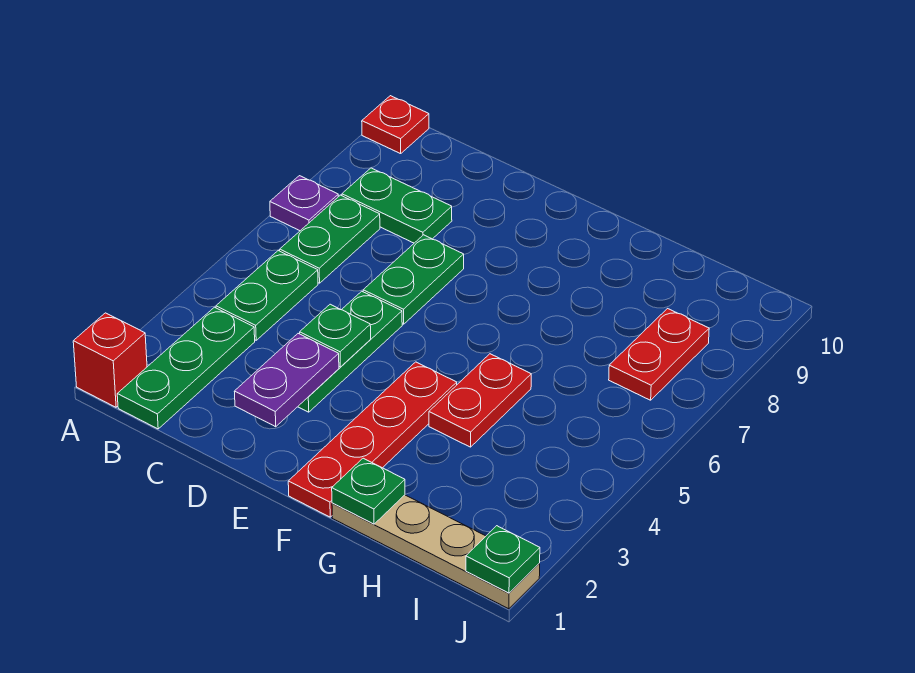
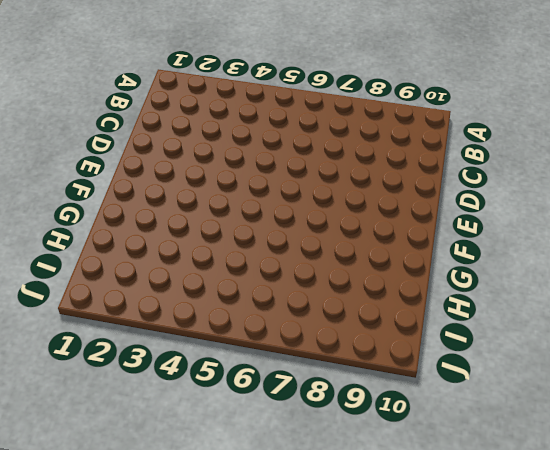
none -> red brick A1 level 1
none -> purple plate A7 level 1
none -> red plate A10 level 1

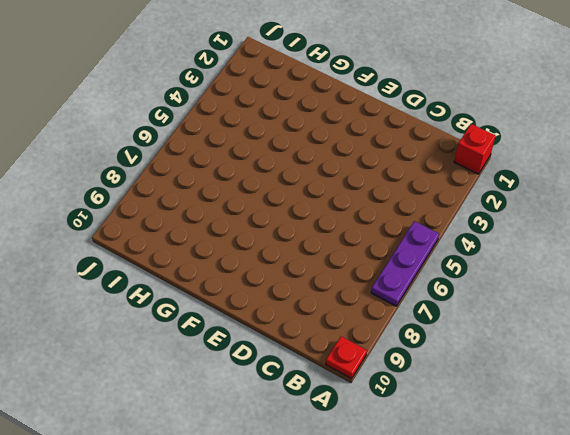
purple plate A5:A7 level 1 -> purple plate A7 level 1
none -> green plate B1:B3 level 1
none -> green plate B4:B5 level 1
none -> green plate B6:B7 level 1

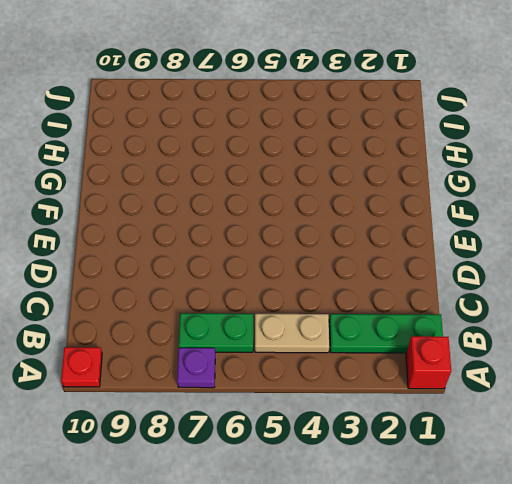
tan plate B4:B5 level 1 -> green plate B4:B5 level 1
none -> green plate B8:C8 level 1
none -> green plate D3:D5 level 1
none -> green plate D6:D7 level 1

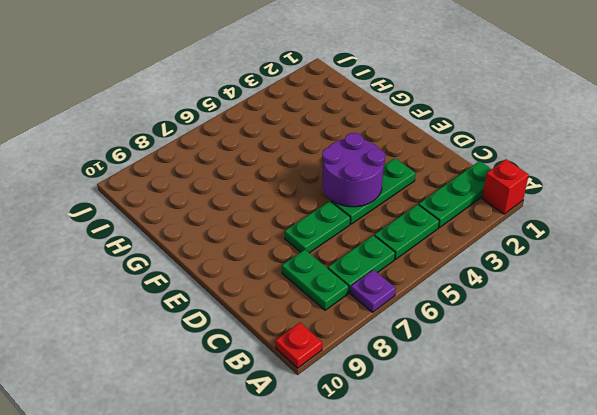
purple round brick D4:E5 level 2 -> green plate D4 level 2
none -> red plate F1:F4 level 1
none -> tan plate G1:J1 level 1
none -> red plate G4:G5 level 1

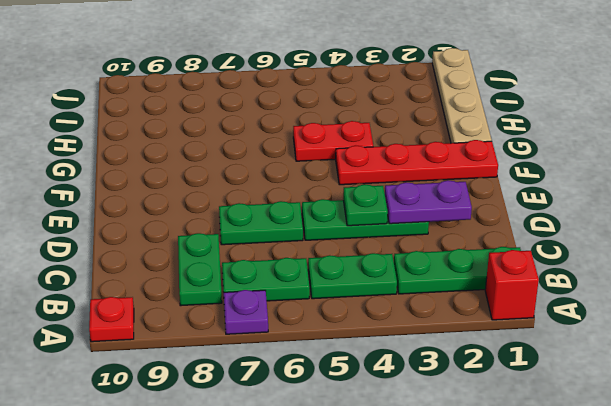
none -> red plate I7:I8 level 1
none -> green plate G1 level 2
none -> green plate J1 level 2

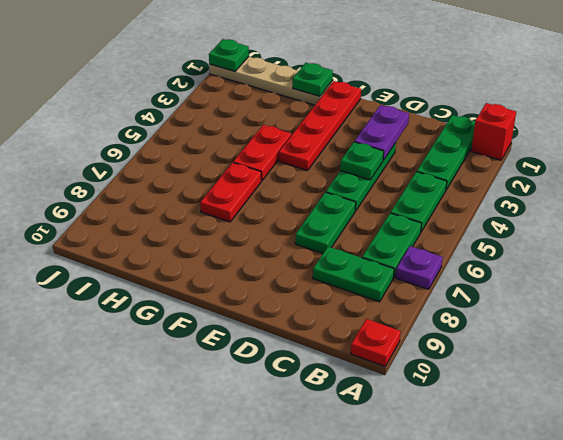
red plate G6:G7 level 1 -> red plate I7:I8 level 1

